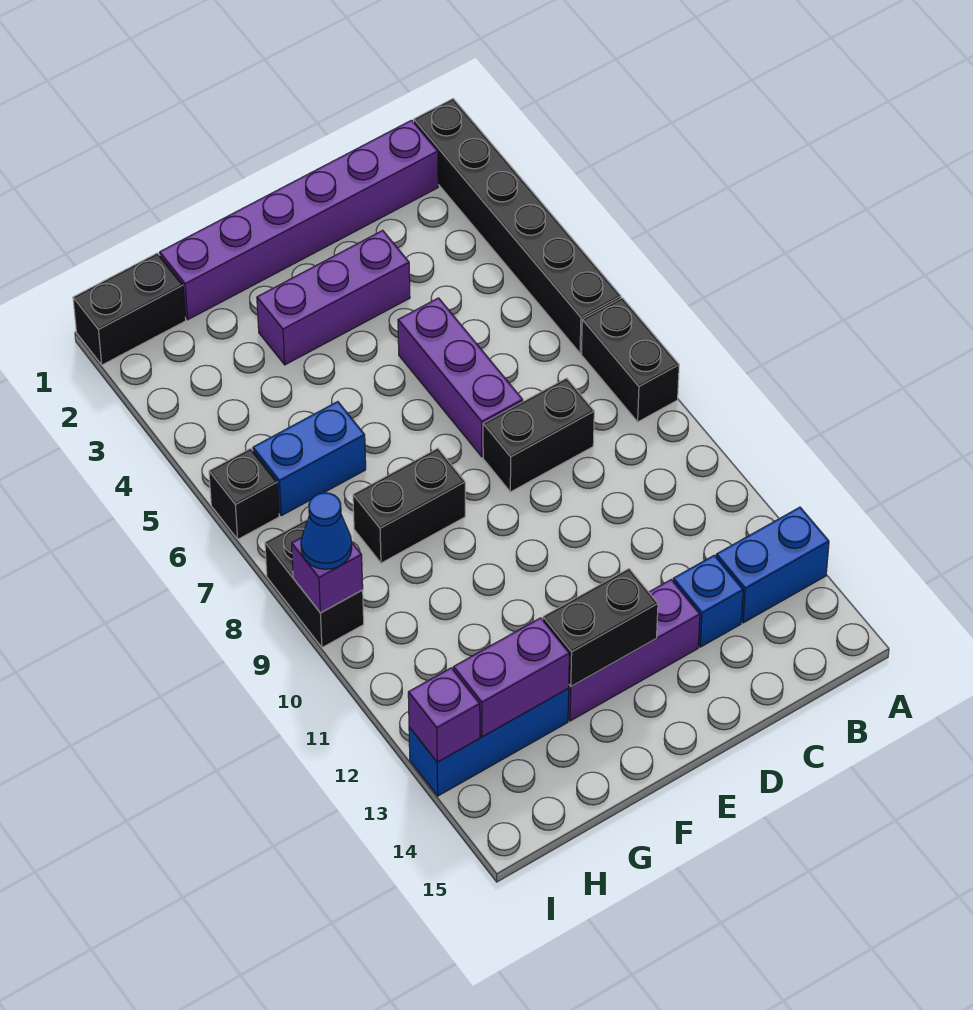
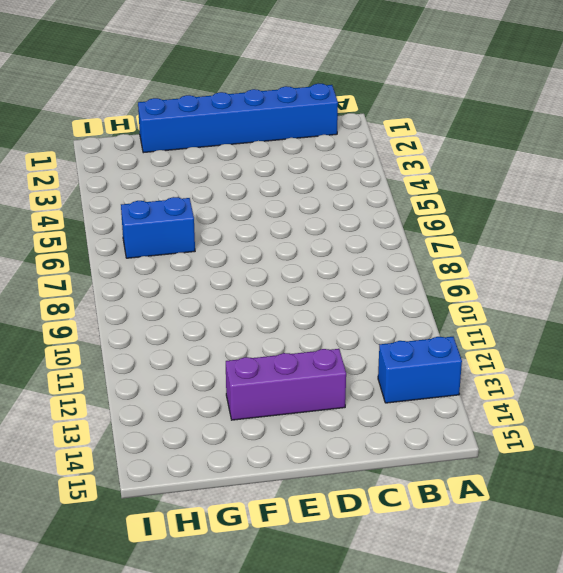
blue brick B1:G1 level 1 -> purple brick B1:G1 level 1
none -> black brick A1:A6 level 1
none -> black brick A7:A8 level 1
none -> black brick C8:D8 level 1

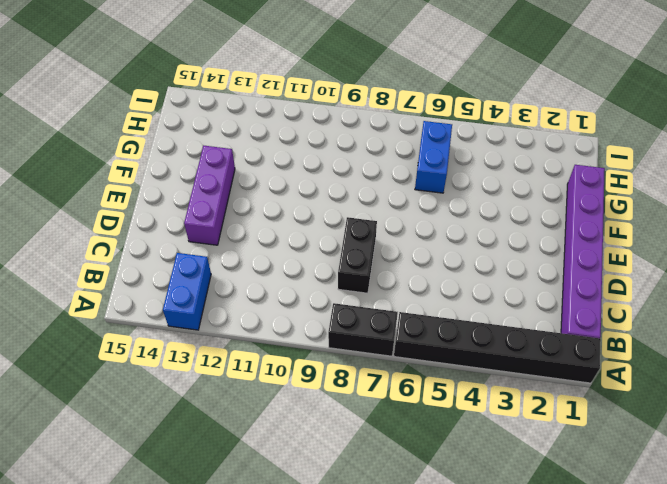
none -> blue brick C13 level 1
none -> purple brick D3:F3 level 1
none -> purple brick D5:D7 level 1

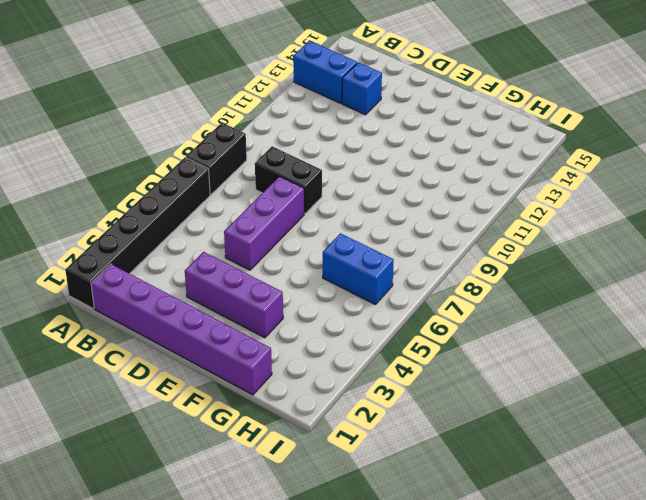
none -> purple brick D13:F13 level 1
none -> black brick F8:G8 level 1
none -> blue brick G13:I13 level 1

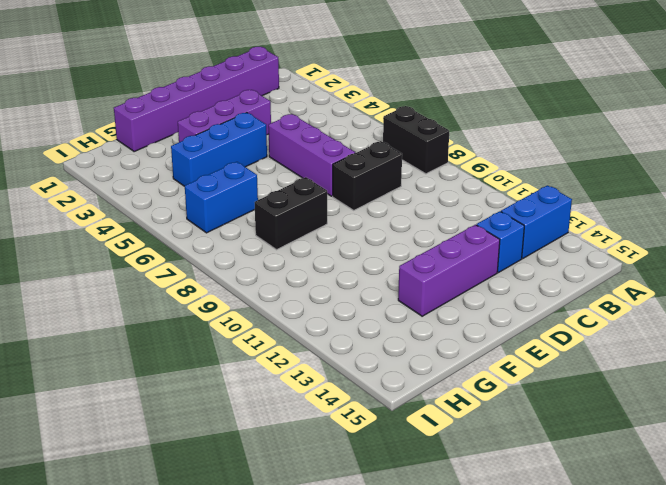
blue brick E4:G4 level 1 -> blue brick G13:I13 level 1
none -> black brick A1:A6 level 1
none -> black brick H1:I1 level 1
none -> black brick I6 level 1

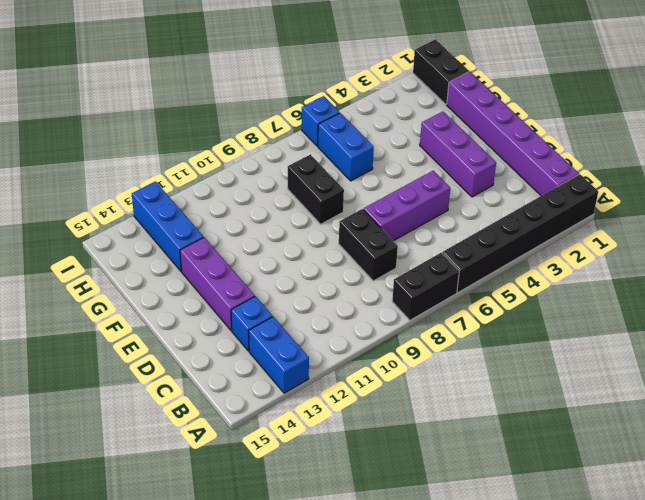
blue brick I6 level 1 -> black brick I6 level 1
none -> black brick I8:I9 level 1
none -> black brick E13:F13 level 2
none -> purple brick G13:H13 level 2

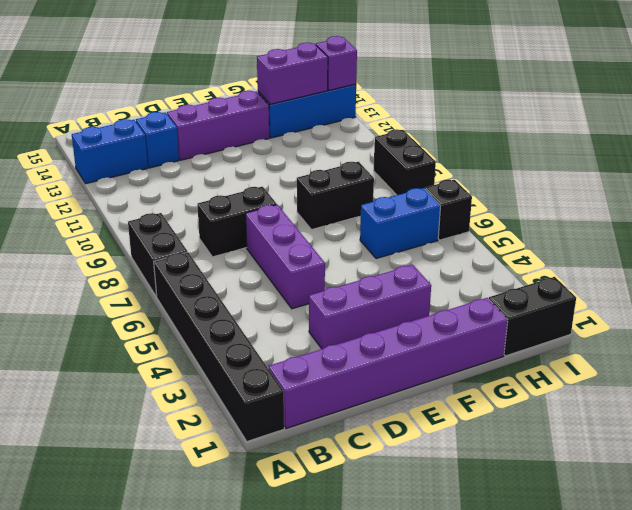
none -> black brick E13:F13 level 2
none -> purple brick I9 level 2
none -> blue cone I9 level 3

